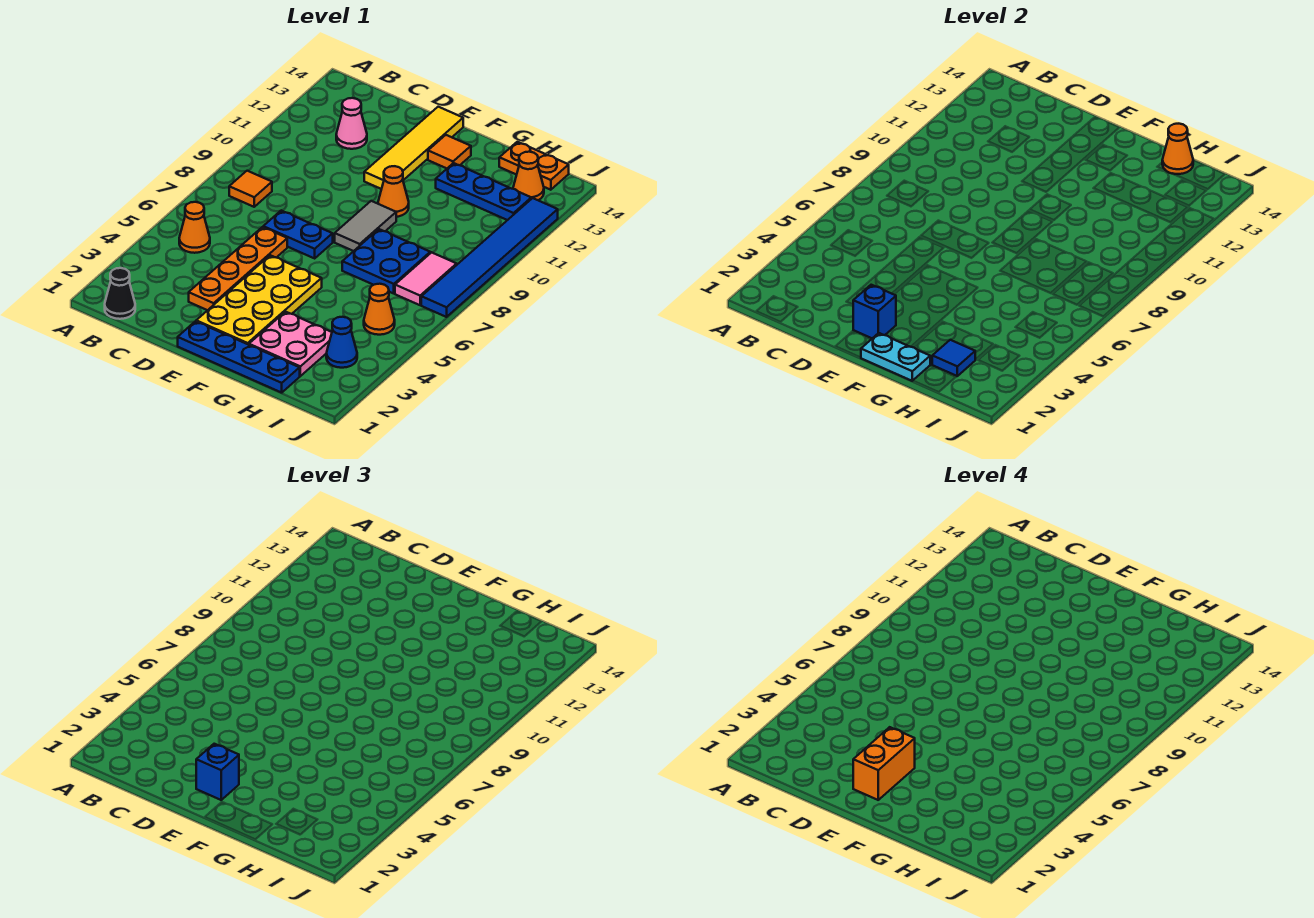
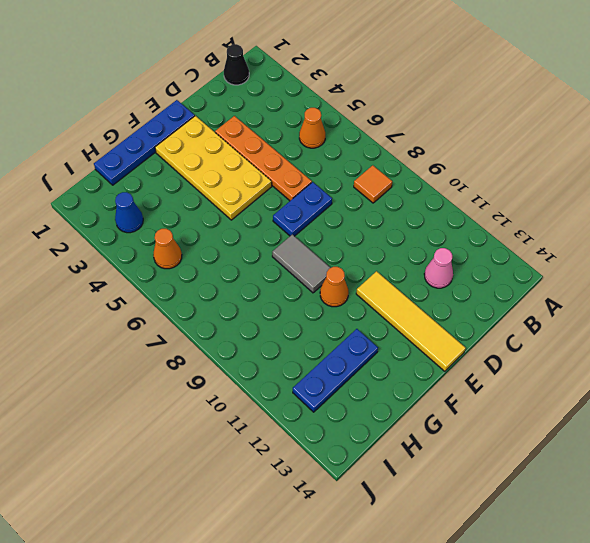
none -> orange tile F13 level 1
none -> pink plate G2:H3 level 1
none -> blue plate G7:H8 level 1

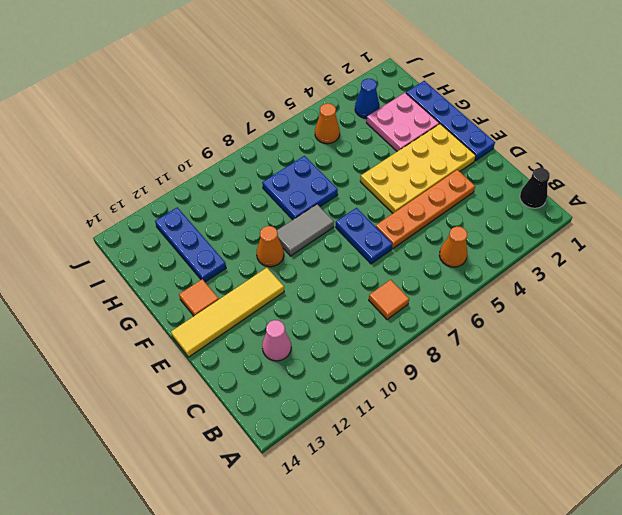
none -> orange plate H14:I14 level 1
none -> pink tile I7:I8 level 1
none -> orange cone I13 level 1

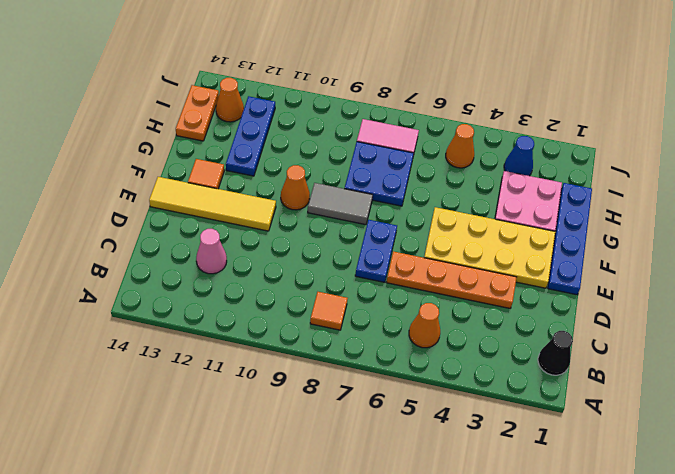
none -> blue tile J7:J12 level 1
none -> blue brick E2 level 2
none -> cyan plate F1:G1 level 2

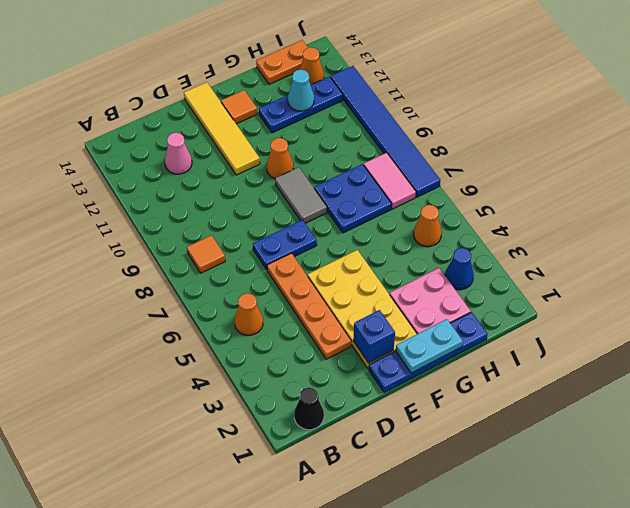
cyan cone H12 level 2 -> none
none -> blue tile H2 level 2
none -> orange cone H14 level 2
none -> blue brick E2 level 3

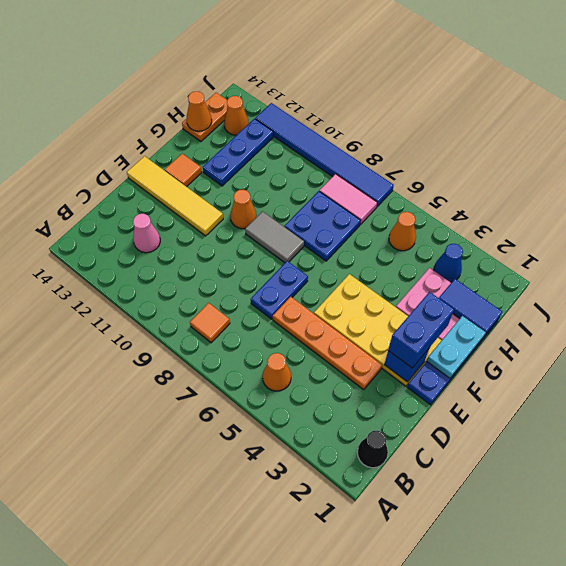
blue brick E2:F2 level 3 -> blue brick E2 level 3
blue tile H1:H2 level 2 -> blue tile H2 level 2
none -> orange brick E2:E3 level 4

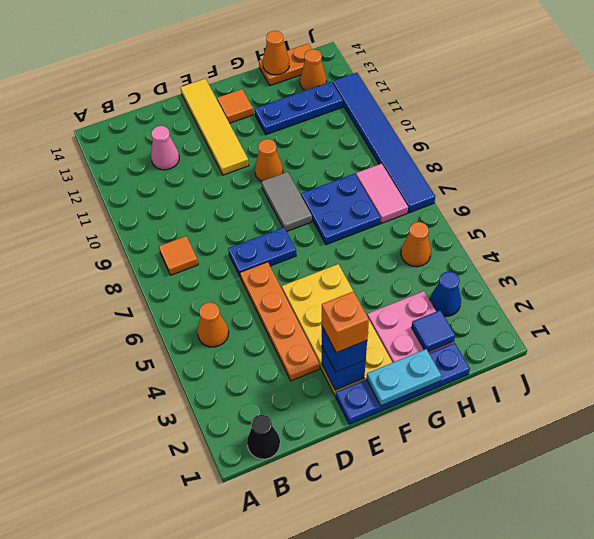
orange brick E2 level 4 -> orange brick E2:E3 level 4

